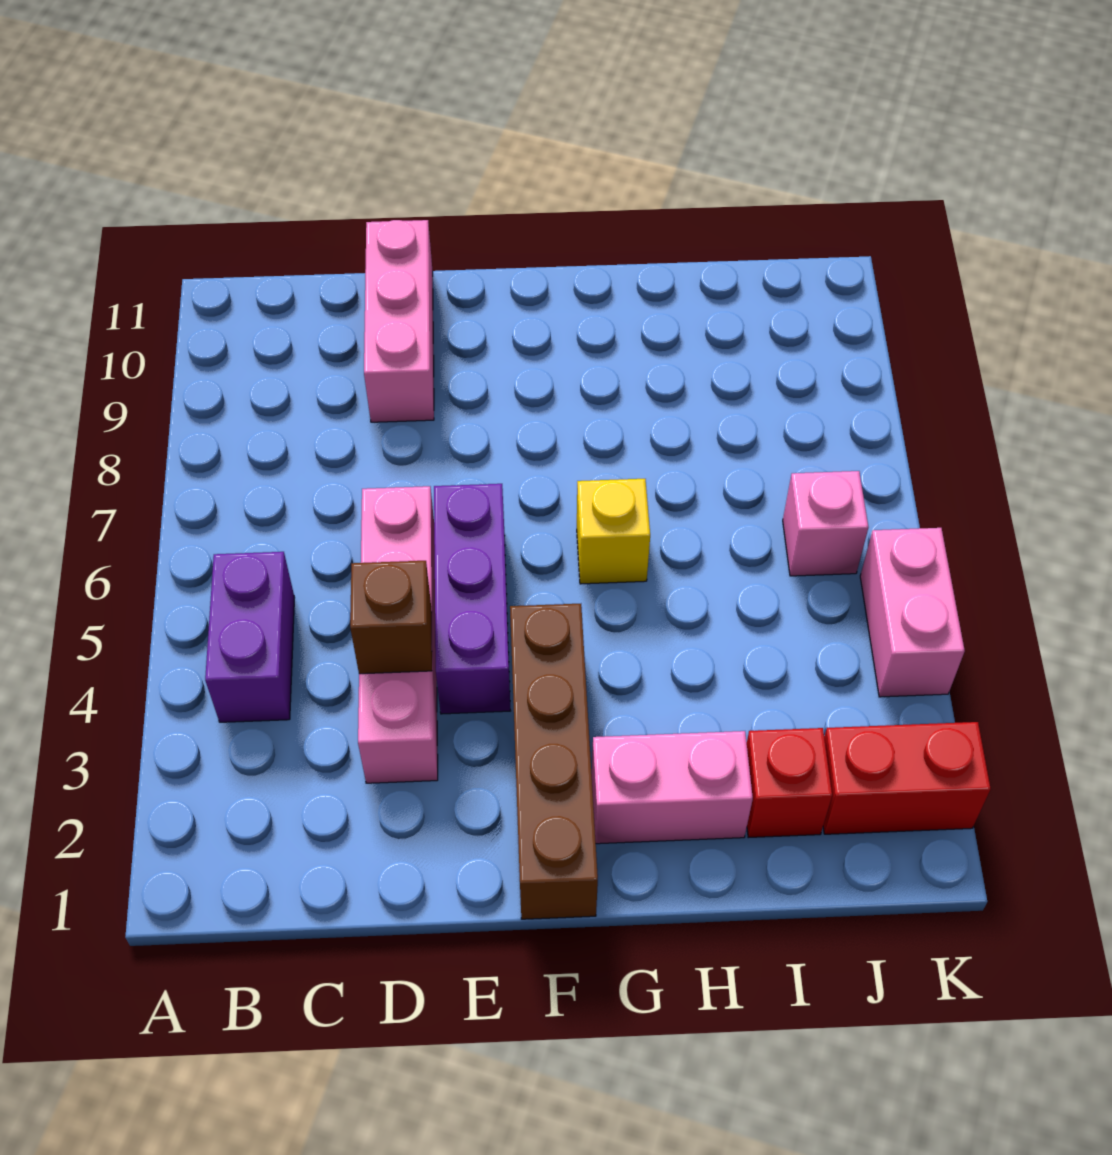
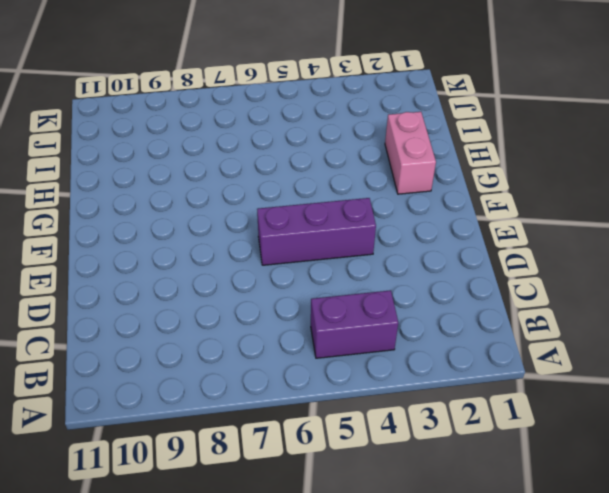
none -> pink brick D3:D6 level 1
none -> pink brick D9:D11 level 1
none -> brown brick F1:F4 level 1

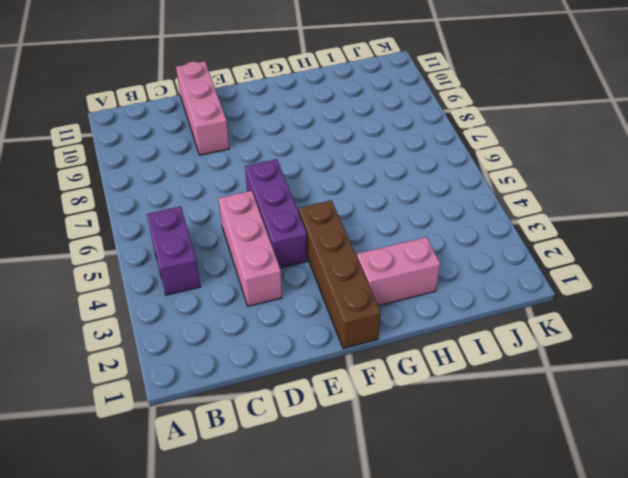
pink brick D3:D5 level 1 -> pink brick D3:D6 level 1
none -> yellow brick G6 level 1
none -> red brick I2 level 1
none -> red brick J2:K2 level 1

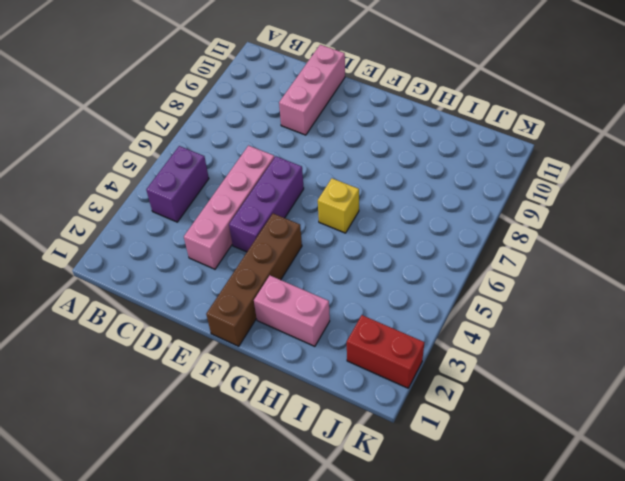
none -> red brick I2 level 1
none -> pink brick J6 level 1
none -> pink brick K4:K5 level 1

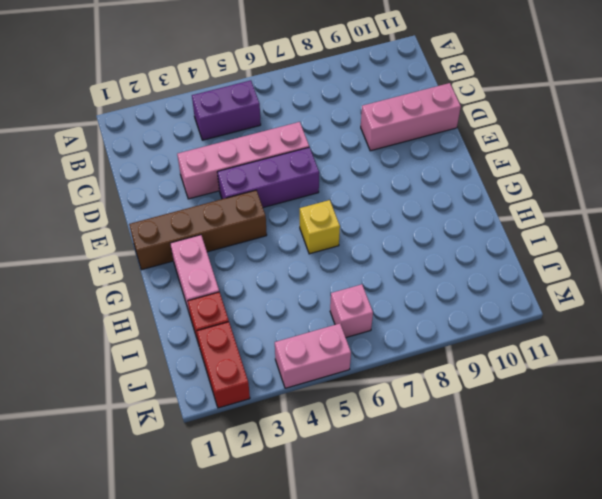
none -> brown brick D4 level 2

